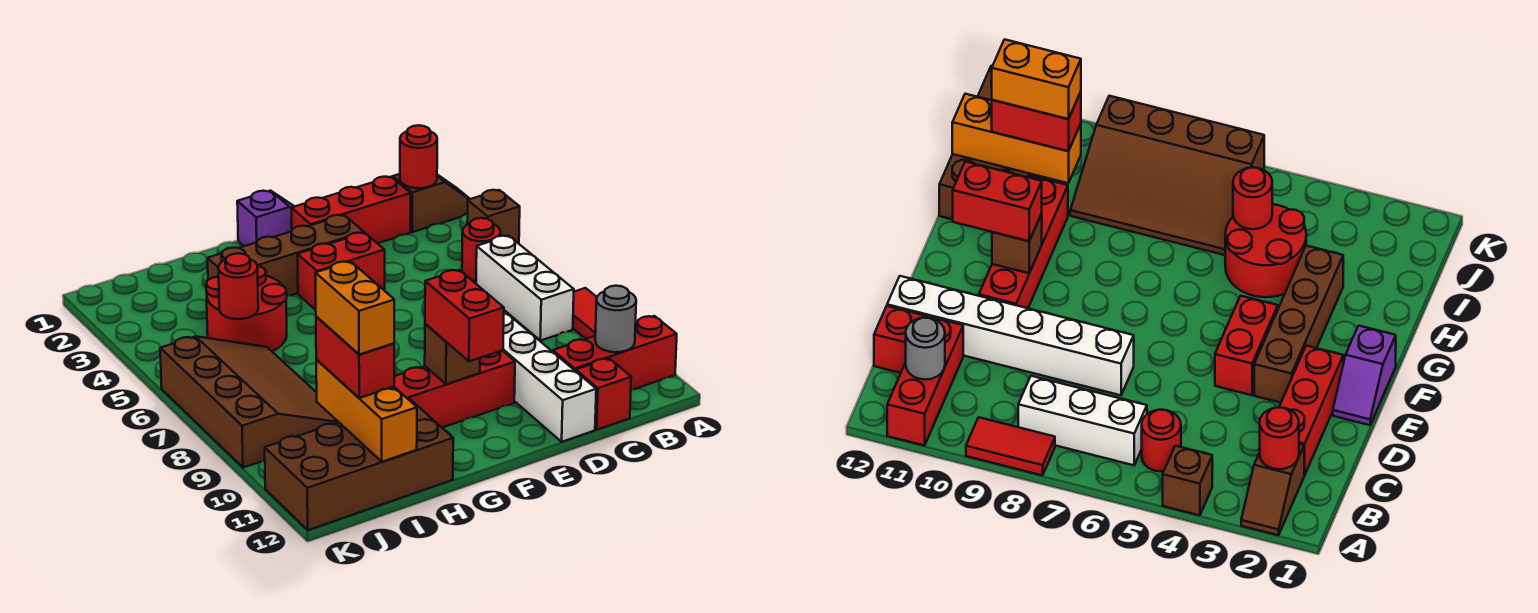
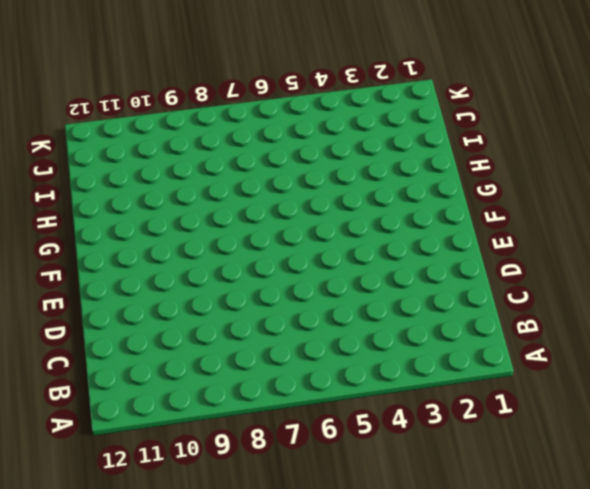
none -> brown slope A2:B2 level 1 top B
none -> brown brick A4 level 1
none -> red tile A8:A9 level 1

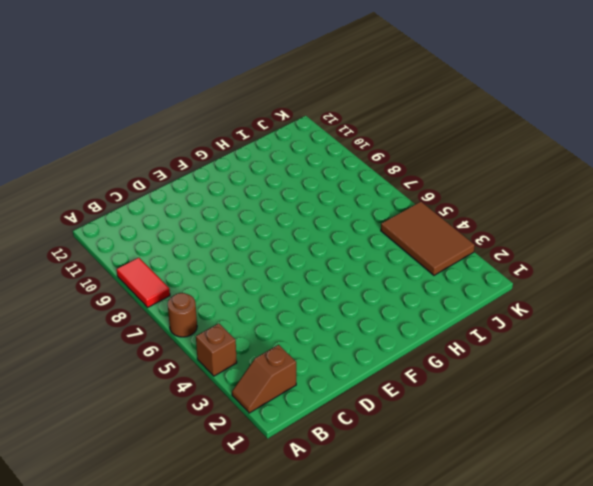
brown round brick A6 level 1 -> none
brown tile J3:K5 level 1 -> none
none -> red brick A11:C11 level 1
none -> red round brick B5 level 1
none -> white brick B6:B8 level 1

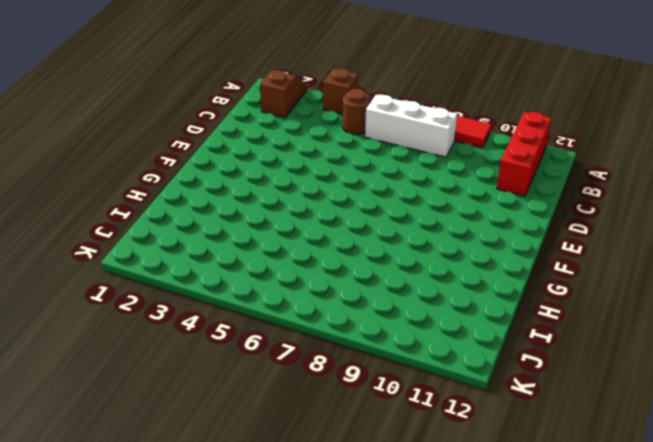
brown round brick B5 level 1 -> red round brick B5 level 1
none -> red brick C2:E2 level 1
none -> red brick C12 level 1
none -> white brick D7:D12 level 1

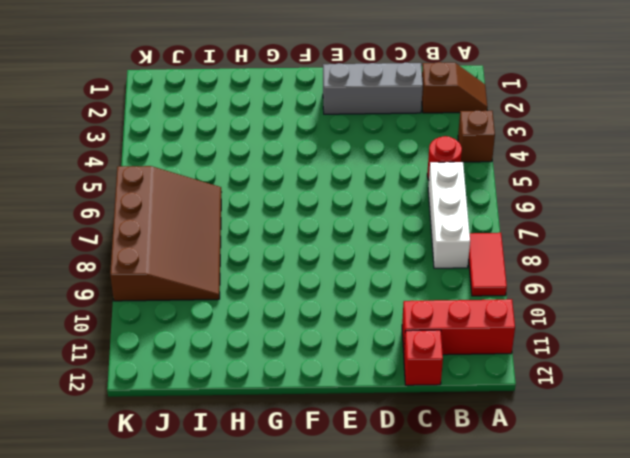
grey brick C2:E2 level 1 -> red brick C2:E2 level 1
none -> white brick D7:D12 level 1
none -> purple slope E1:F1 level 1 top F
none -> brown brick E3:H3 level 1

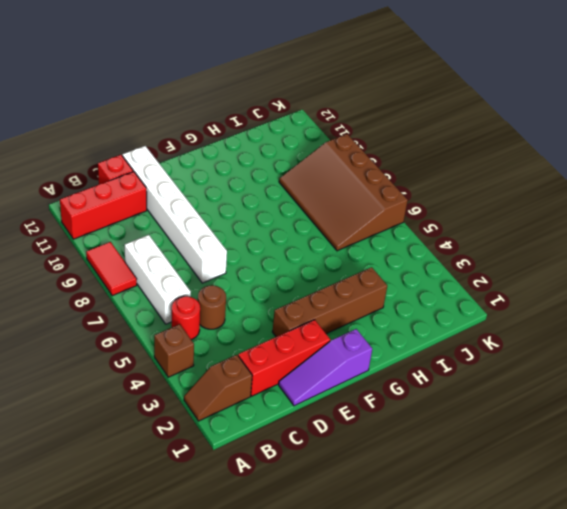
brown round brick C5 level 1 -> none
purple slope D1:F1 level 1 top F -> purple slope E1:F1 level 1 top F
none -> red brick E4:F4 level 1
none -> red brick E10:H10 level 1
none -> red round brick H4:I5 level 1

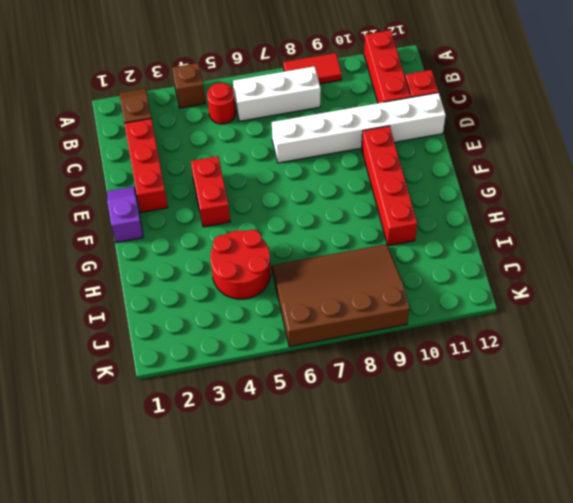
none -> brown brick E3:H3 level 1
none -> brown brick H11:K12 level 1
none -> red round brick B2 level 2

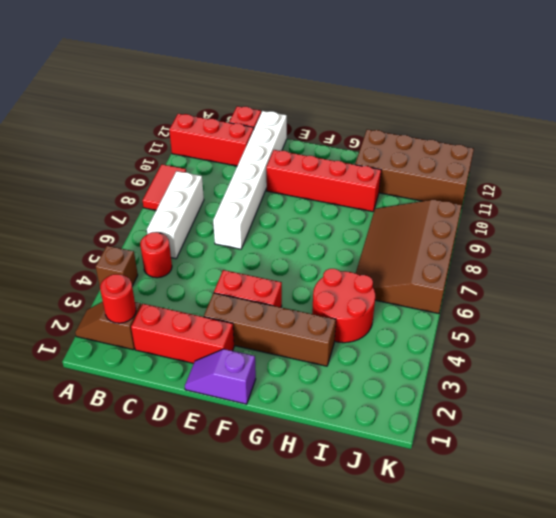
none -> grey round brick B11 level 2
none -> brown brick F10 level 2
none -> red round brick I5 level 2

